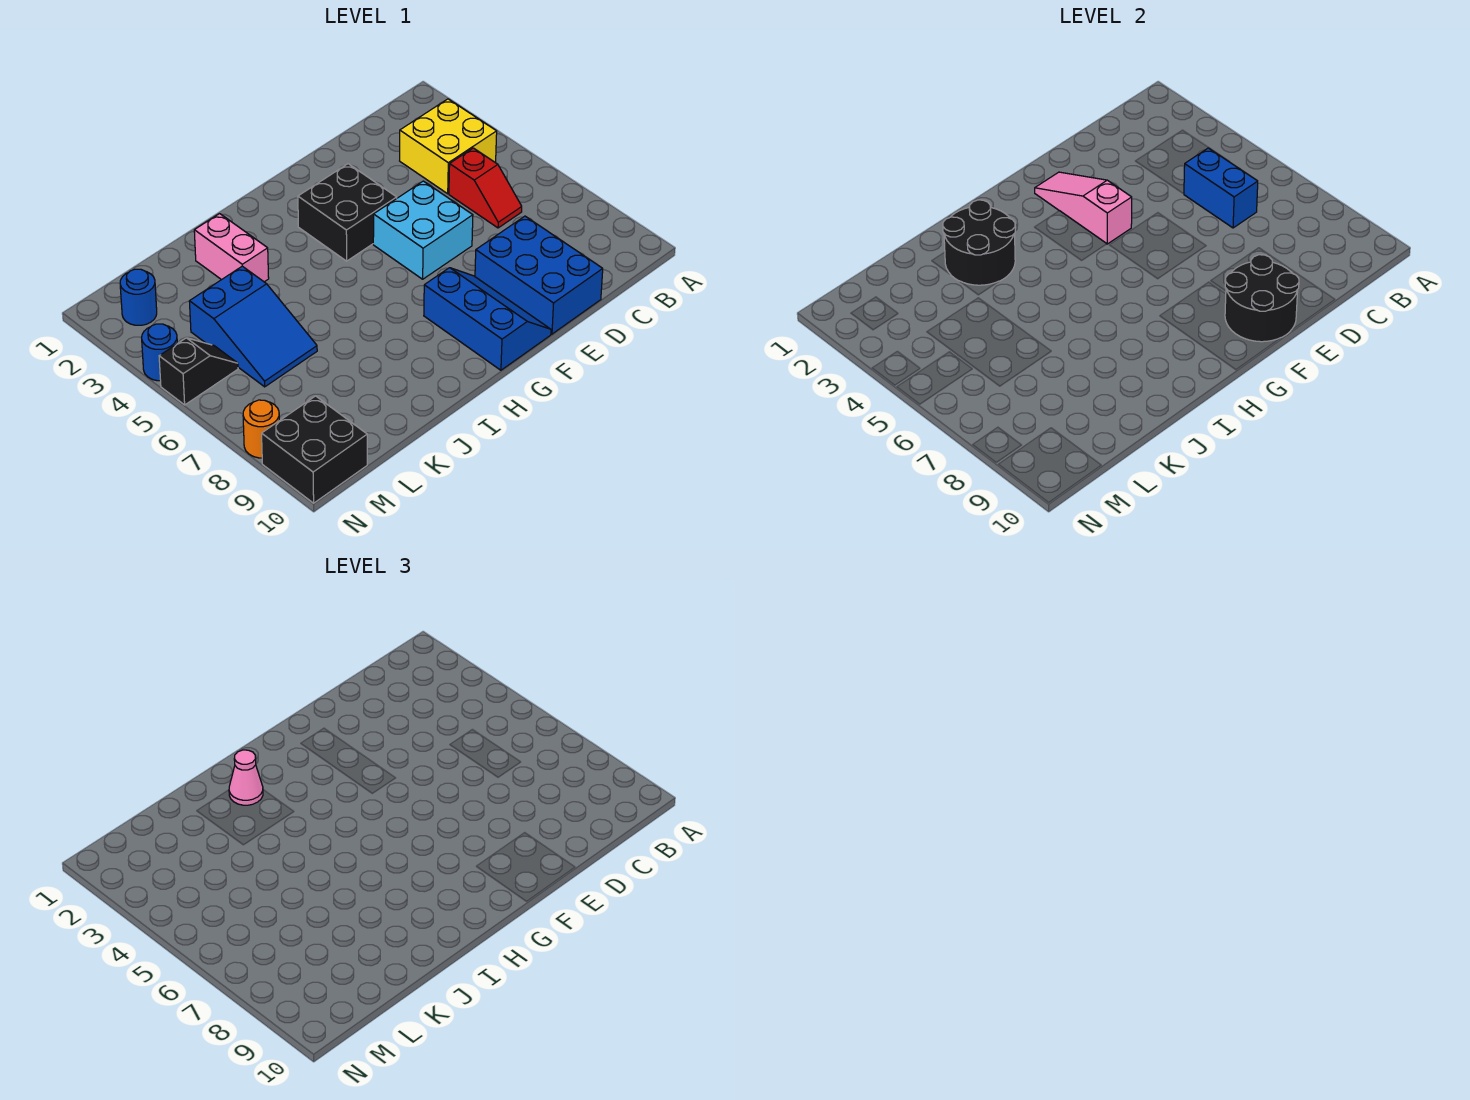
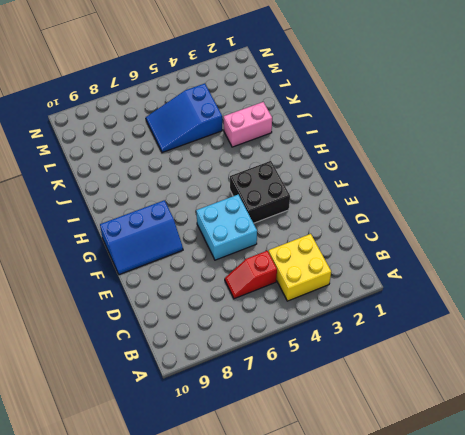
none -> blue brick D8:E10 level 1
none -> blue round brick M2 level 1
none -> black slope M5:N5 level 1 top N

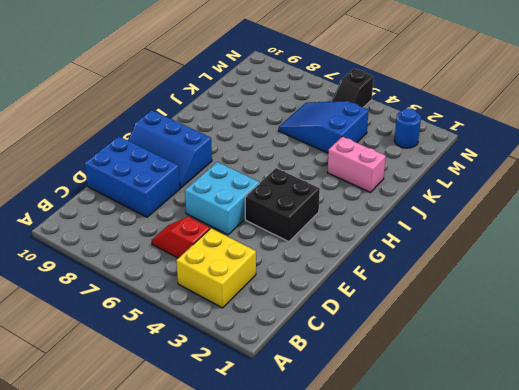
none -> black brick M9:N10 level 1
none -> blue round brick N4 level 1
none -> orange round brick N8 level 1

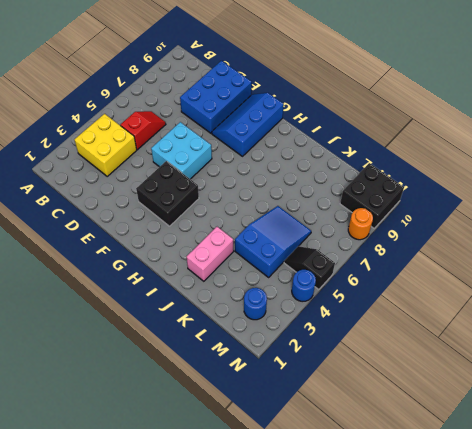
none -> blue brick C5:C6 level 2
none -> black round brick E9:F10 level 2
none -> pink slope F2:F4 level 2 top 4

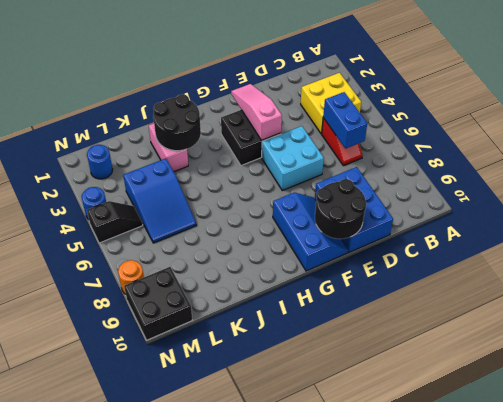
none -> pink cone I2 level 3

